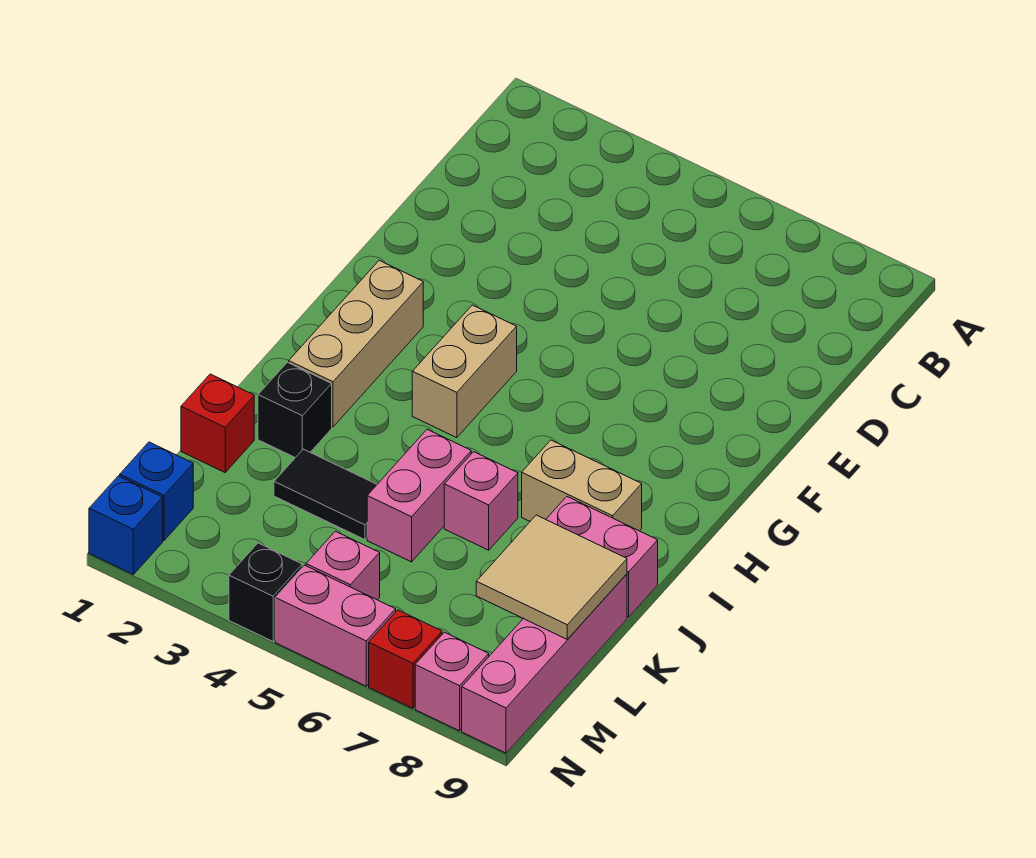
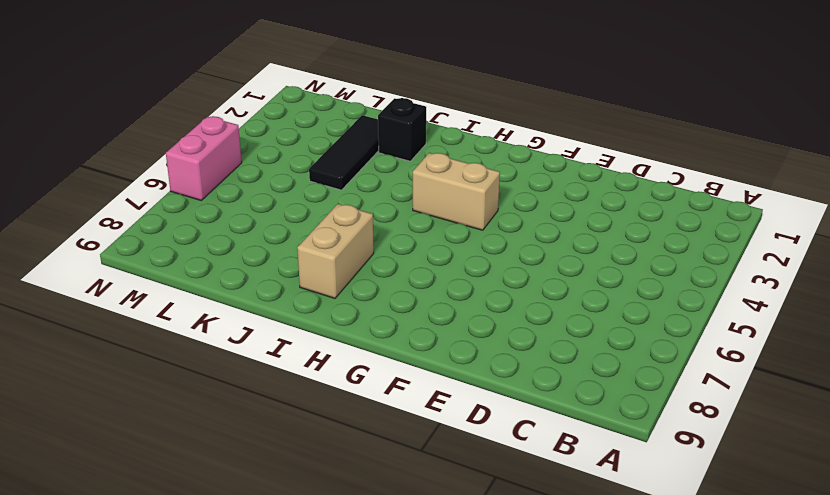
black tile K2:K4 level 1 -> black tile K3:K4 level 1
none -> tan brick G2:I2 level 1
none -> pink brick J5:K5 level 1
none -> pink brick J6 level 1

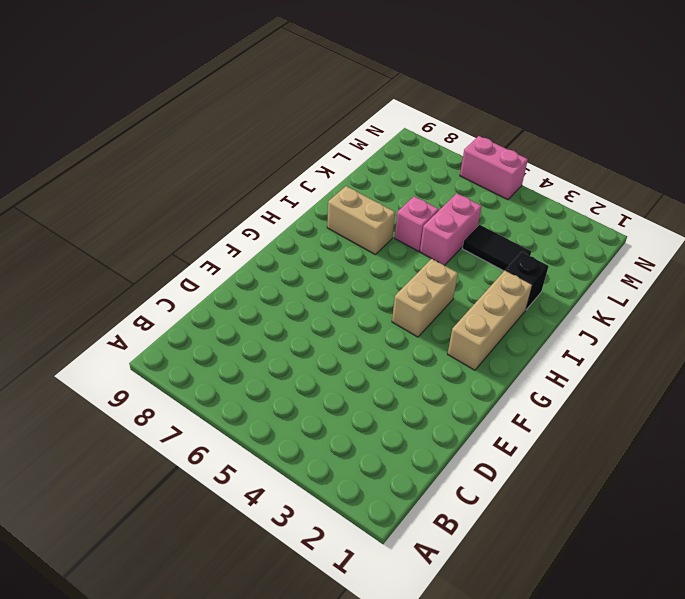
none -> pink brick J8:J9 level 1
none -> red brick K1 level 1
none -> pink brick K9:N9 level 1

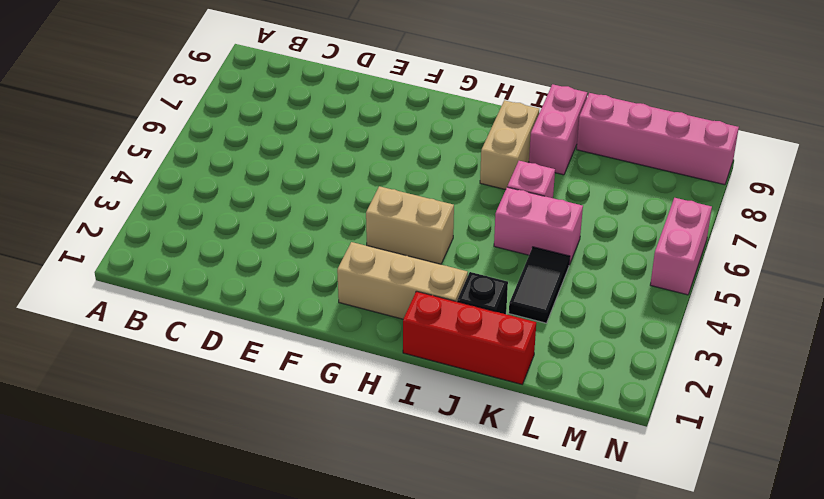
red brick I1:K1 level 1 -> red brick K1 level 1
none -> blue brick M1 level 1
none -> pink brick M5 level 1
none -> blue brick N1 level 1

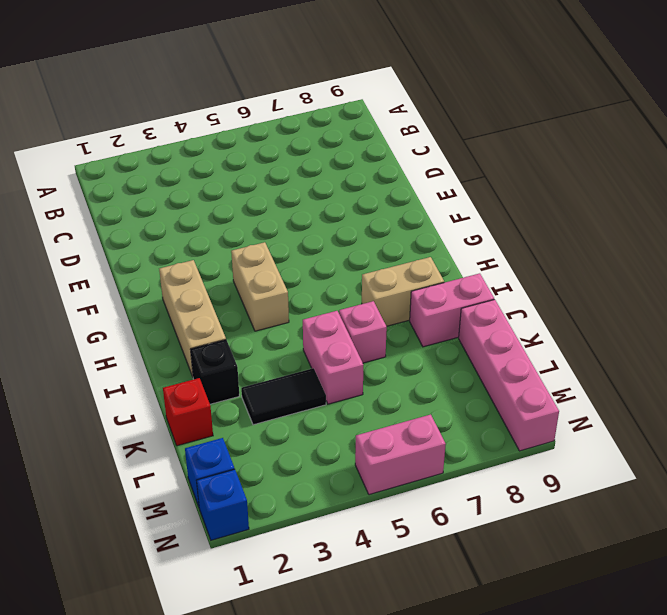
none -> pink brick M5 level 1
none -> black brick N4 level 1
none -> red brick N7 level 1

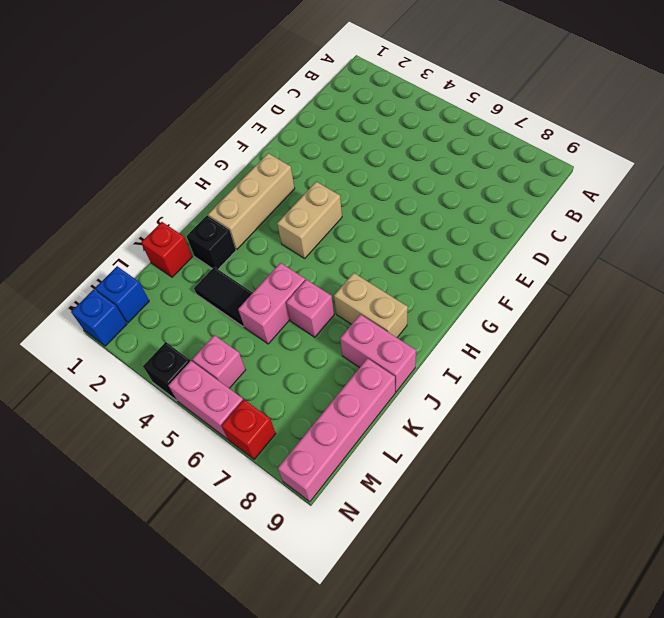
none -> pink brick N8 level 1
none -> tan tile K8:L9 level 2

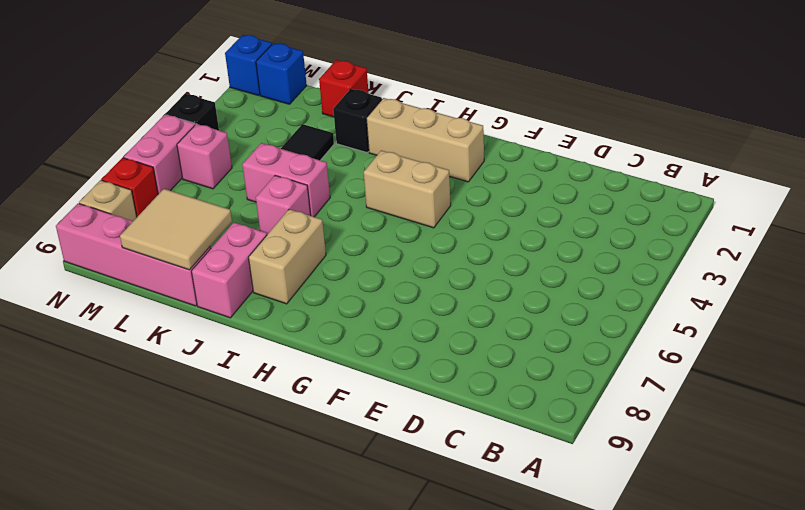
tan brick N8 level 1 -> pink brick N8 level 1

